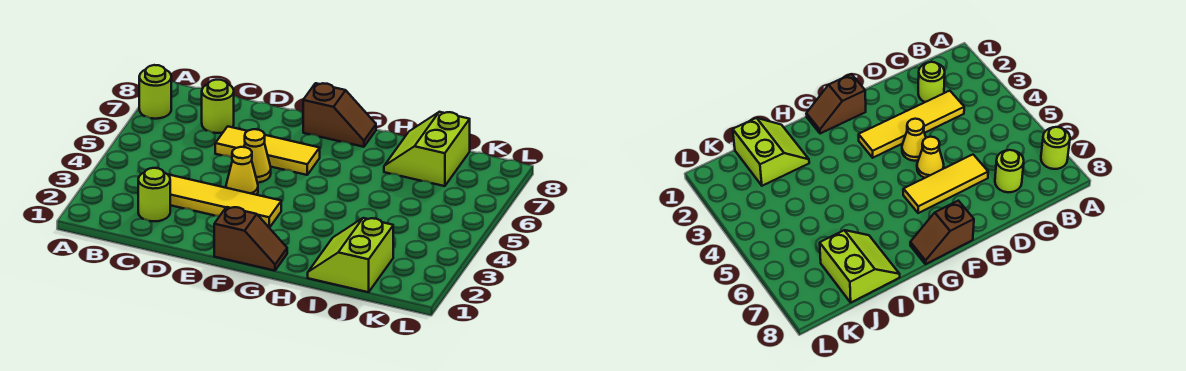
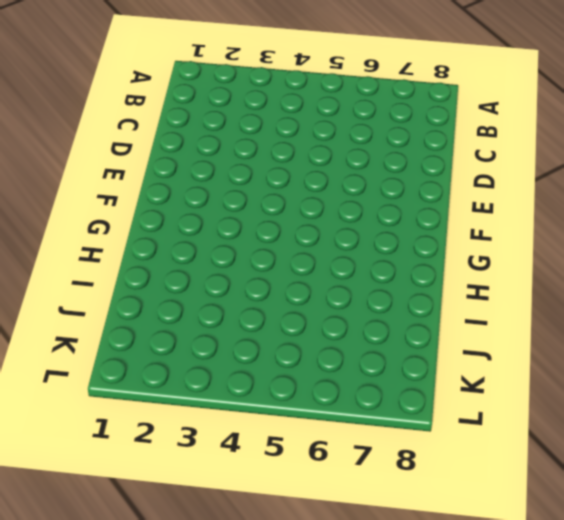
none -> lime round brick A7 level 1
none -> lime round brick C2 level 1

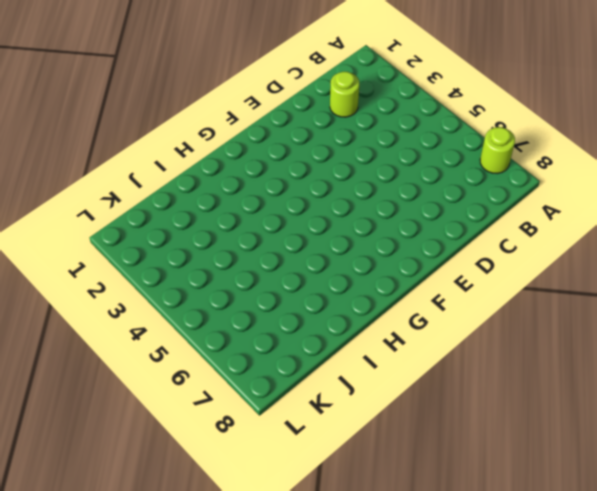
none -> yellow tile C3:F3 level 1
none -> lime round brick C7 level 1

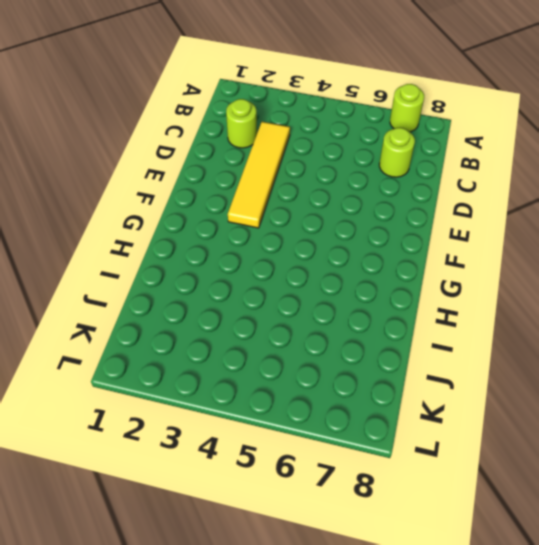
none -> yellow tile D6:F6 level 1
none -> yellow cone E4 level 1

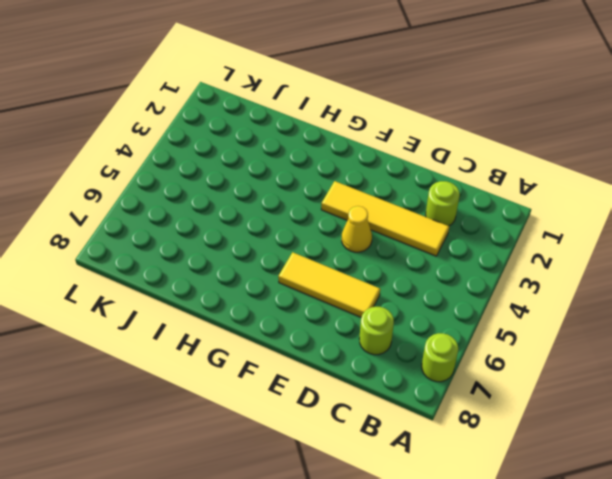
none -> yellow cone E5 level 1
none -> brown slope F1:G1 level 1 top F

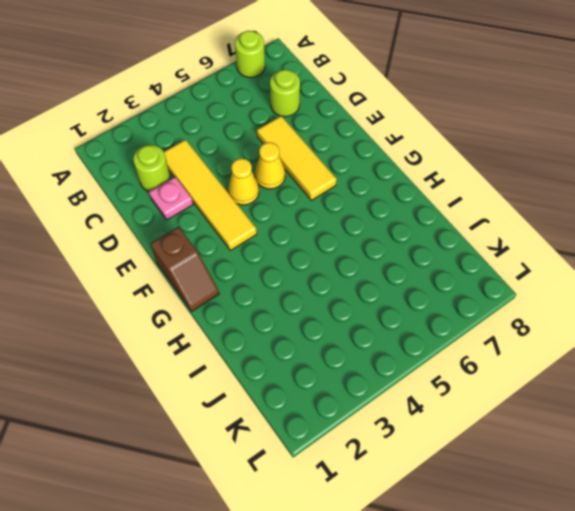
pink plate D2 level 1 -> none
none -> brown slope F8:G8 level 1 top F
none -> lime slope I1:J2 level 1 top J

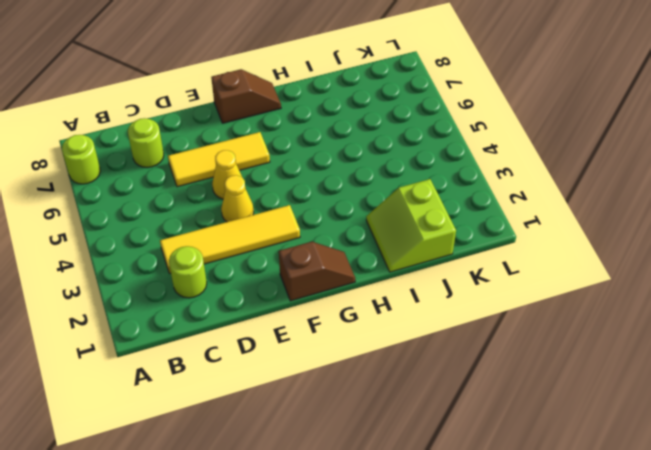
none -> lime slope I7:J8 level 1 top J

